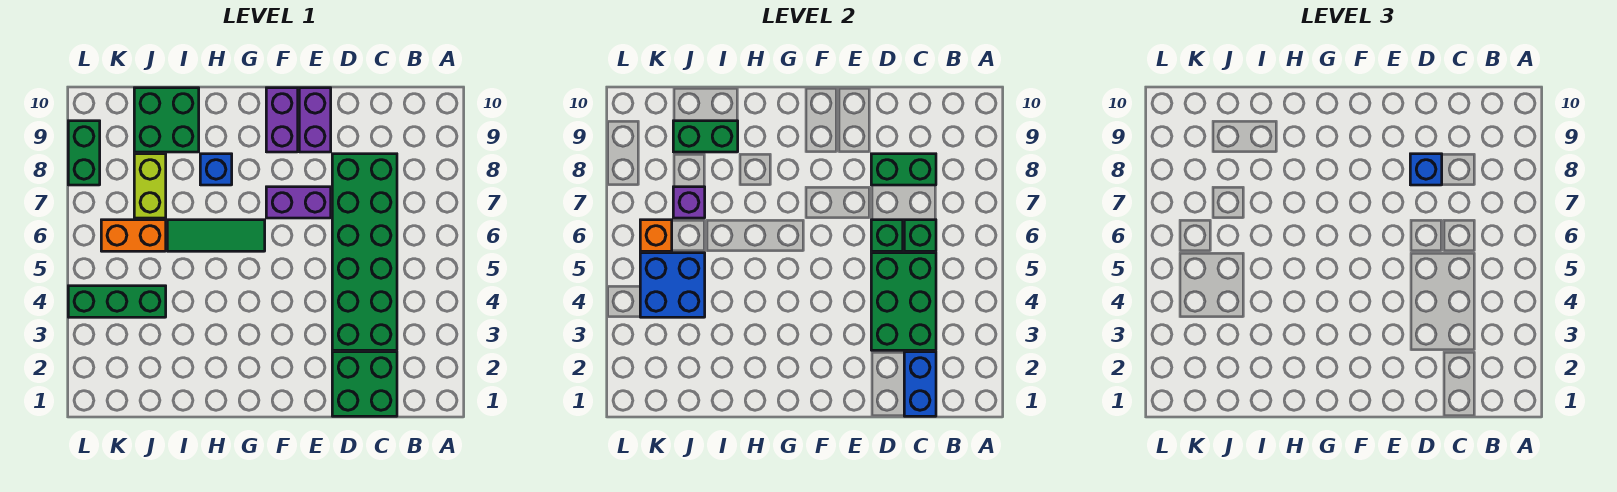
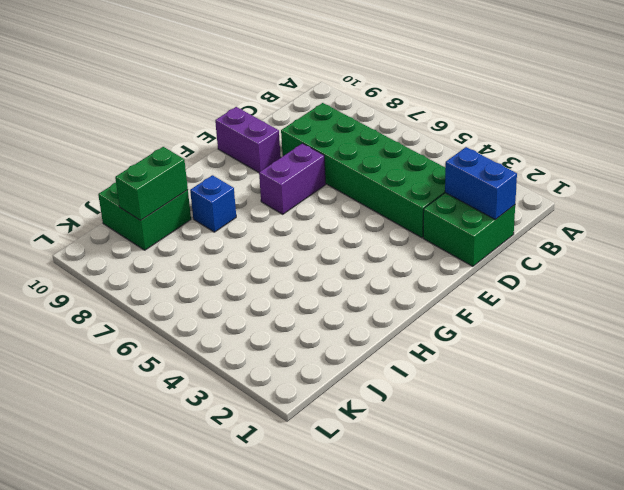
none -> purple brick F9:F10 level 1
none -> green tile G6:I6 level 1
none -> green brick J4:L4 level 1

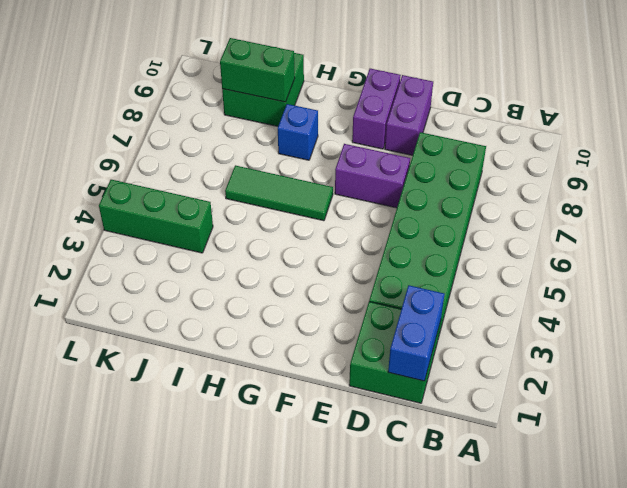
none -> orange brick J6:K6 level 1
none -> lime brick J7:J8 level 1
none -> green brick L8:L9 level 1

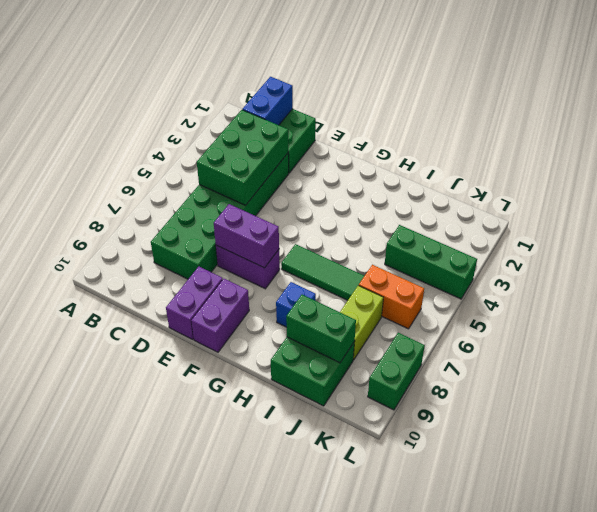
purple brick E7:F7 level 2 -> none
none -> green brick C6 level 2
none -> green brick C8:D8 level 2
none -> green brick D6 level 2

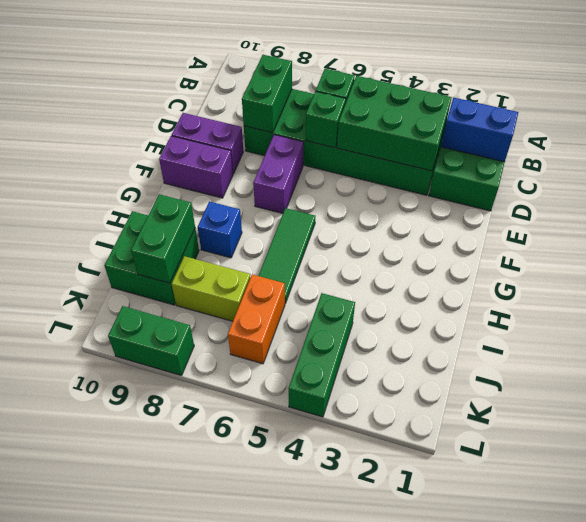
none -> blue brick J4:K5 level 2
none -> purple brick J7 level 2
none -> orange brick K6 level 2

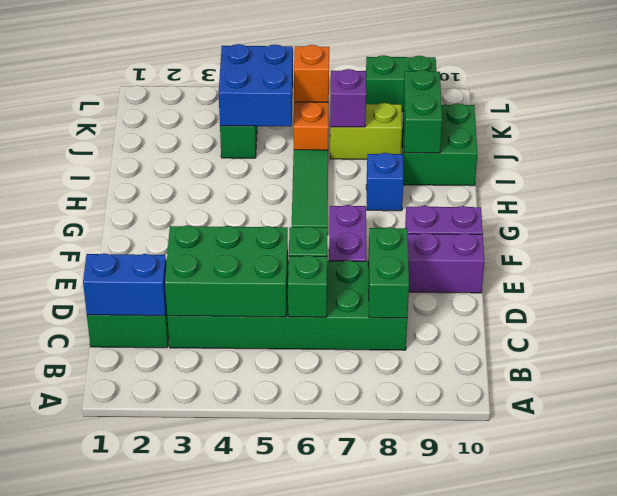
none -> blue brick D8 level 3

